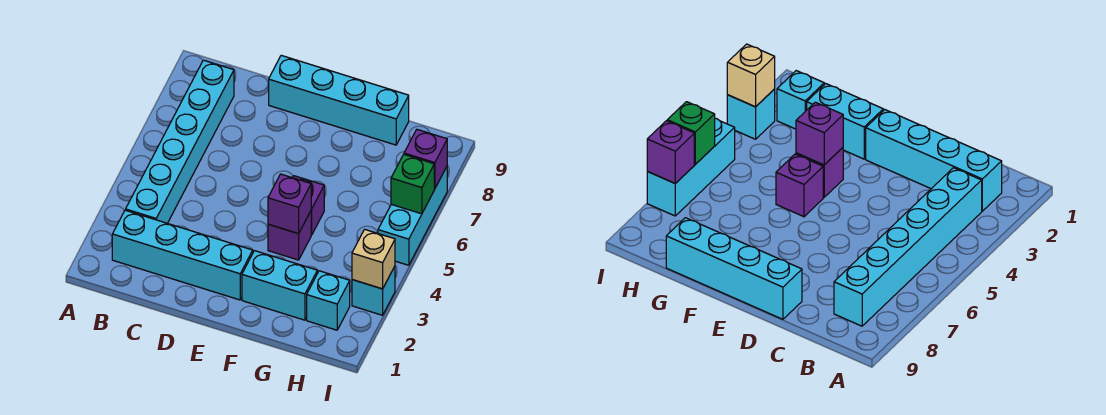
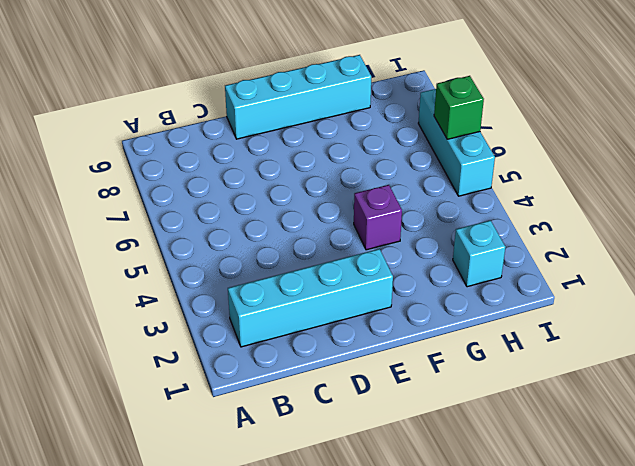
none -> cyan brick B3:B8 level 1
none -> cyan brick F2:G2 level 1
none -> purple brick F5 level 1

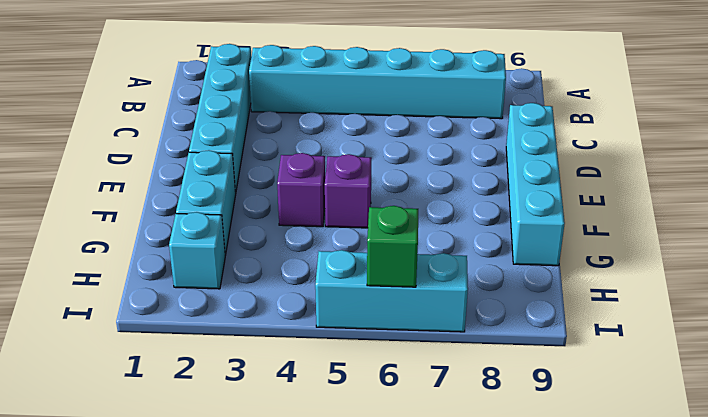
none -> cyan brick I3 level 1
none -> purple brick F4 level 2
none -> tan brick I3 level 2

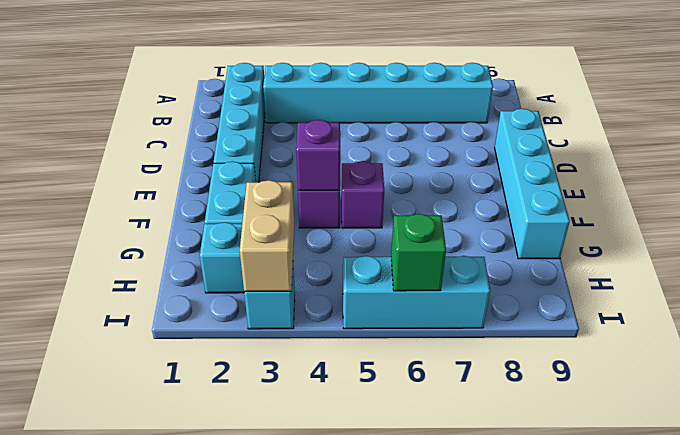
tan brick H3:I3 level 2 -> tan brick I3 level 2
none -> purple brick I7 level 2

